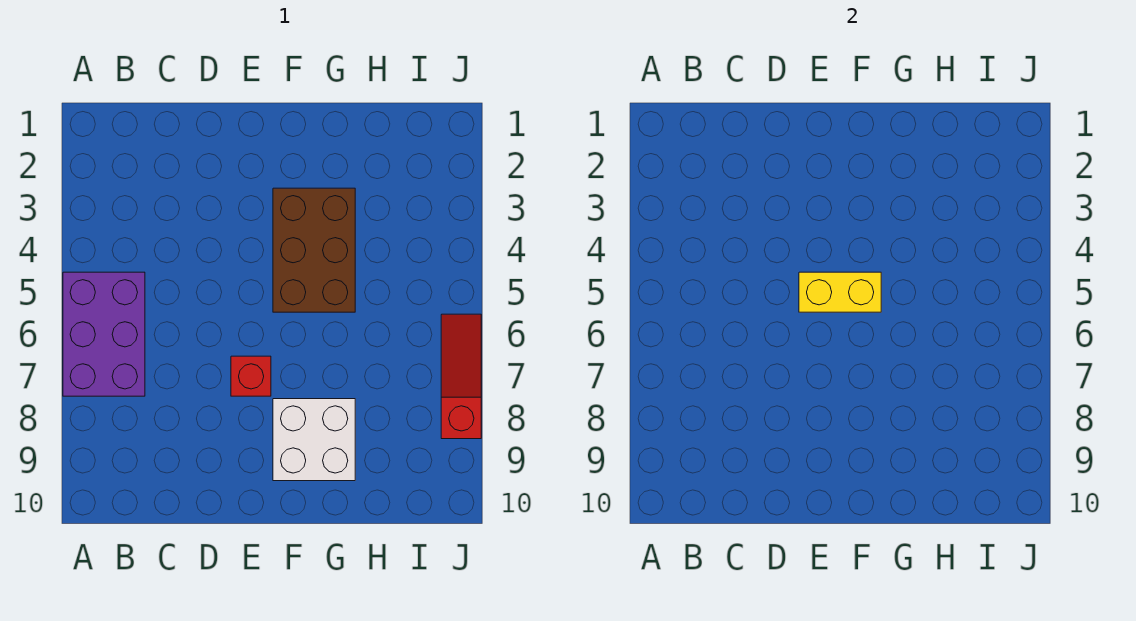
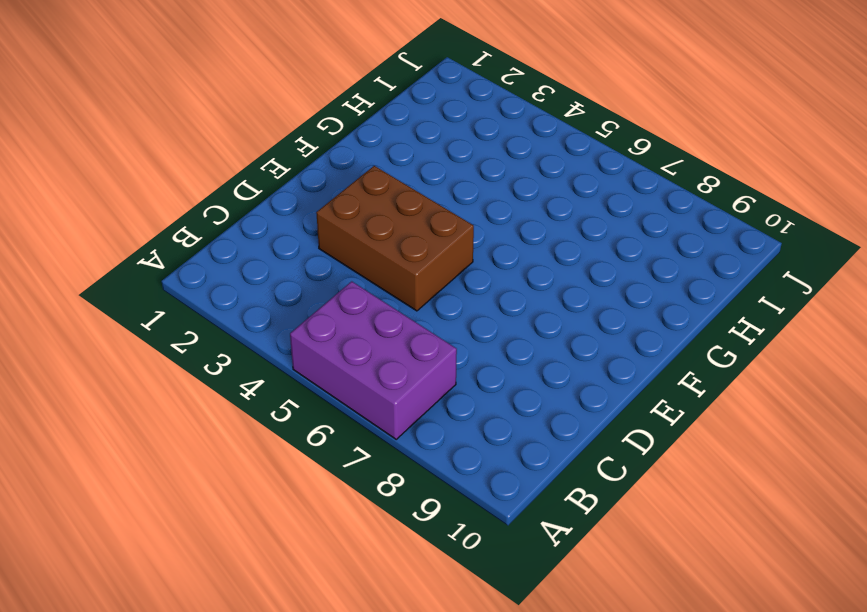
brown brick D3:E5 level 1 -> brown brick F3:G5 level 1
none -> red brick E7 level 1
none -> white brick F8:G9 level 1

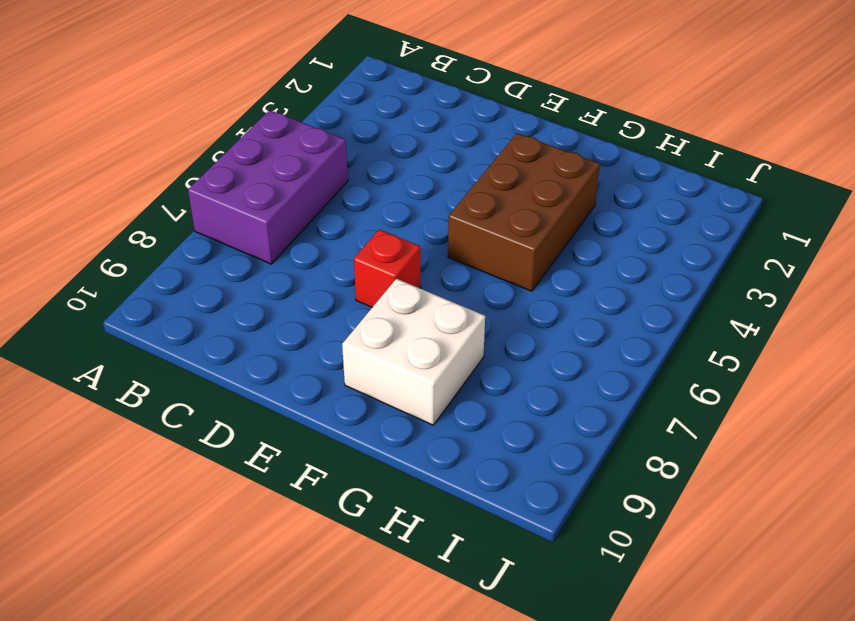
none -> red slope J6:J8 level 1 top 8
none -> yellow brick E5:F5 level 2

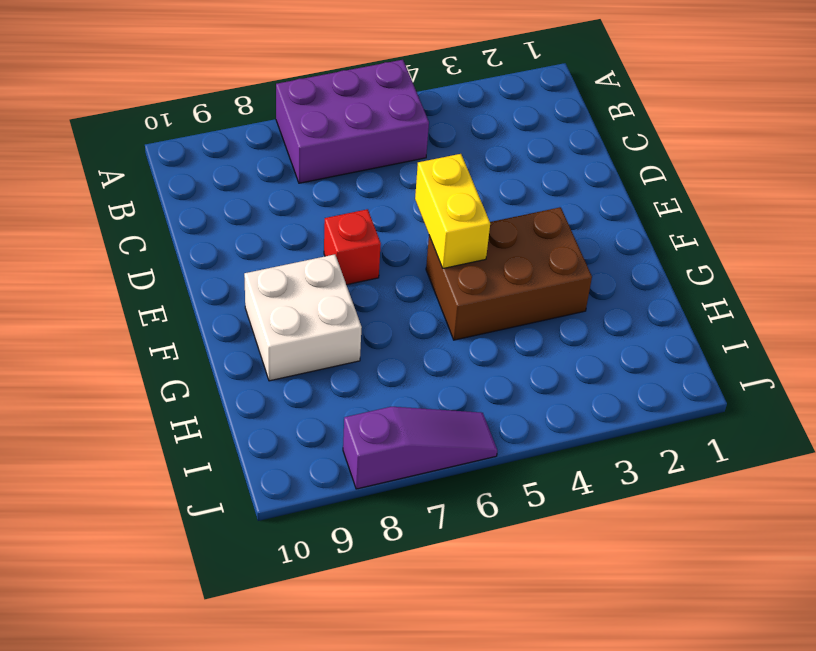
purple slope J6:J8 level 1 top 8 -> red slope J6:J8 level 1 top 8

